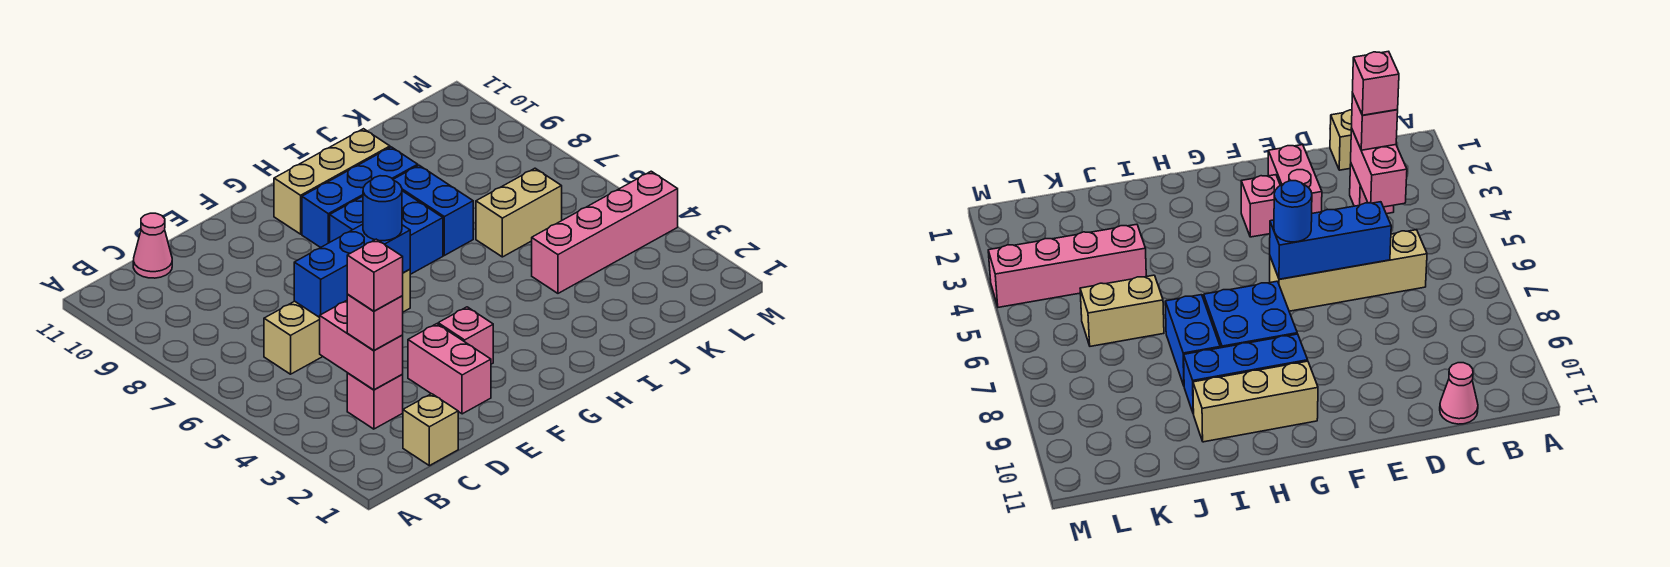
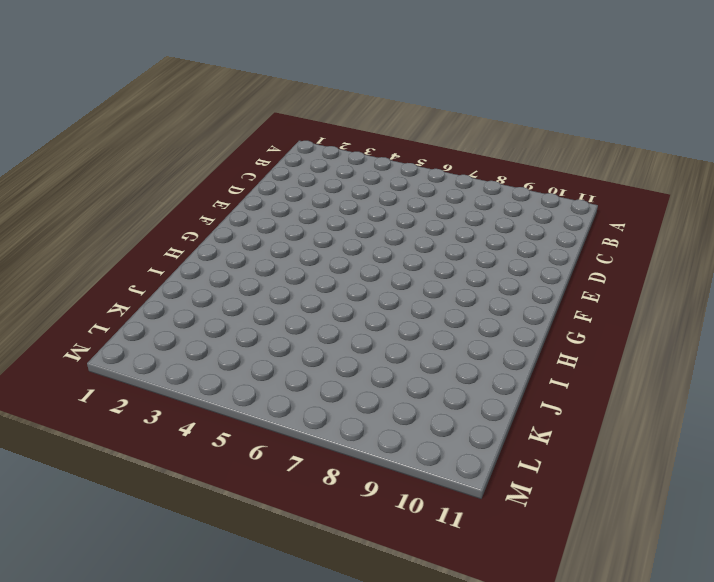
none -> tan brick C1 level 1
none -> pink brick C3 level 1
none -> tan brick C6:F6 level 1

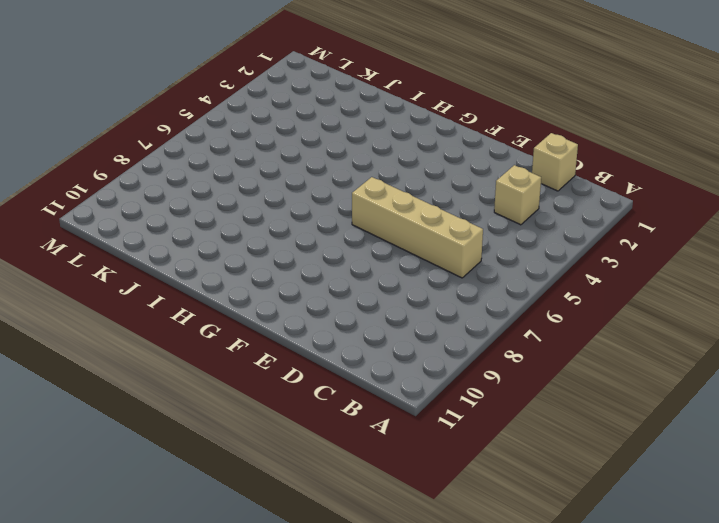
tan brick C3 level 1 -> pink brick C3 level 1
none -> pink cone C11 level 1
none -> pink brick E2:E3 level 1
none -> pink brick F3 level 1

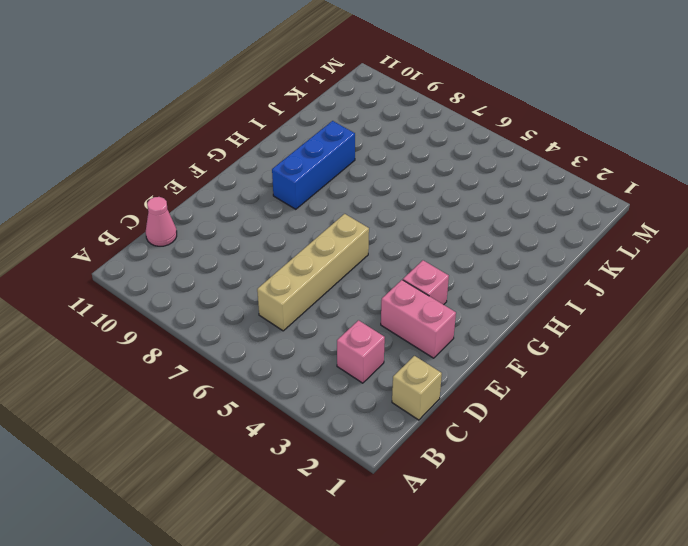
none -> blue brick G7:H8 level 1
none -> tan brick G10:I10 level 1
none -> blue brick I7:I8 level 1

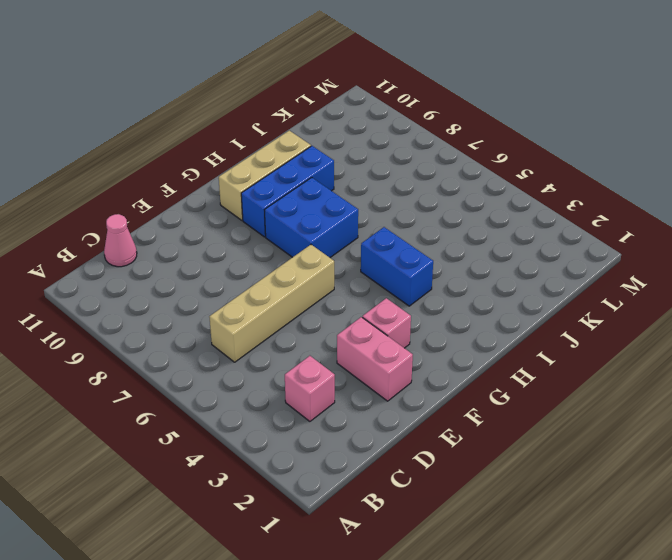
blue brick H4:H5 level 1 -> blue brick I7:I8 level 1
none -> tan brick C1 level 1
none -> pink brick J4:M4 level 1
none -> tan brick J6:K6 level 1

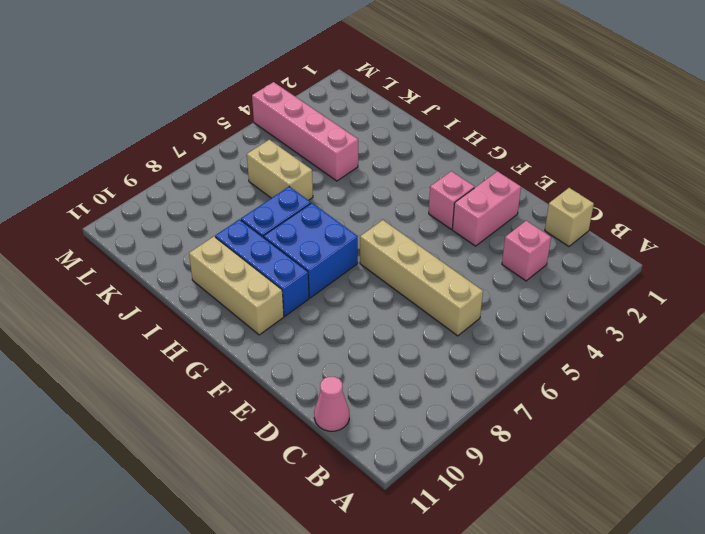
none -> pink brick C3:C4 level 2
none -> blue brick D6:F6 level 2
none -> pink brick C3 level 3

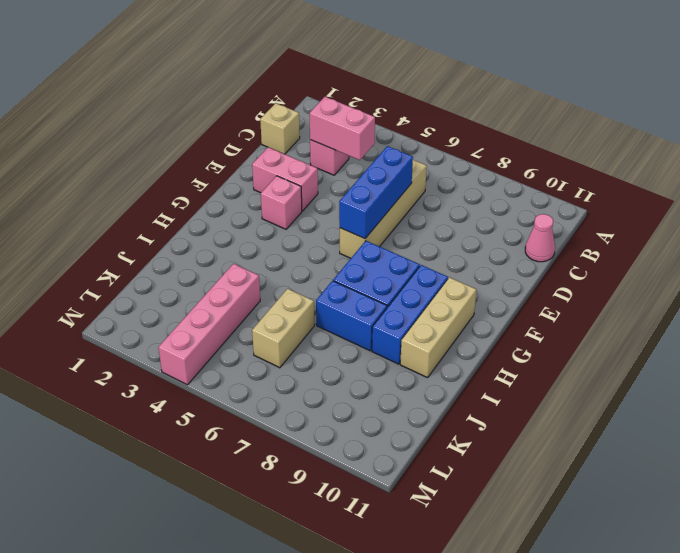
none -> pink brick C3 level 3
none -> blue round brick F6 level 3
none -> pink brick C3 level 4

